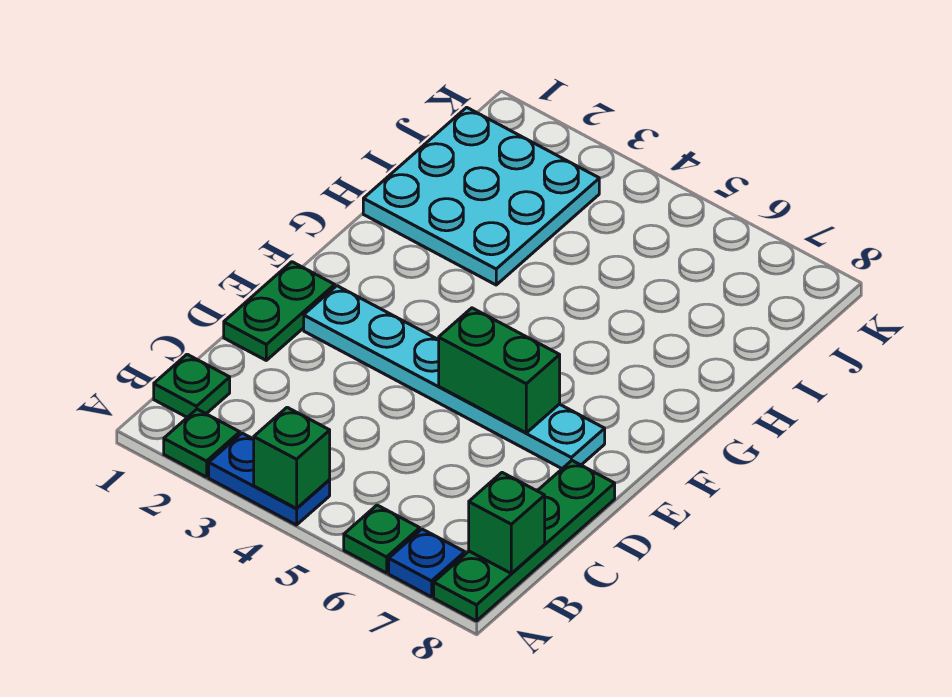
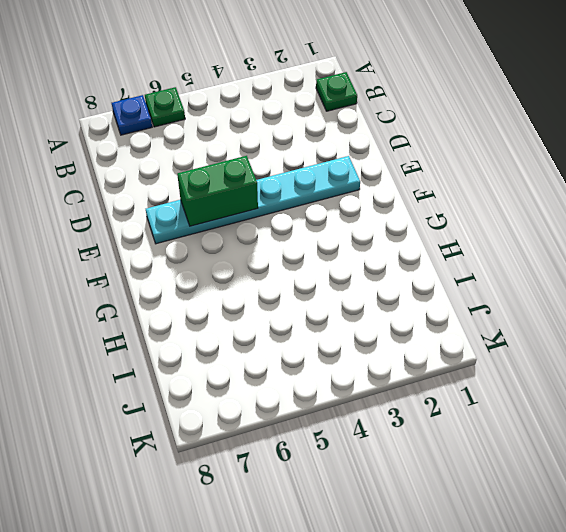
none -> green plate A2 level 1
none -> blue plate A3:A4 level 1
none -> green plate A8:D8 level 1

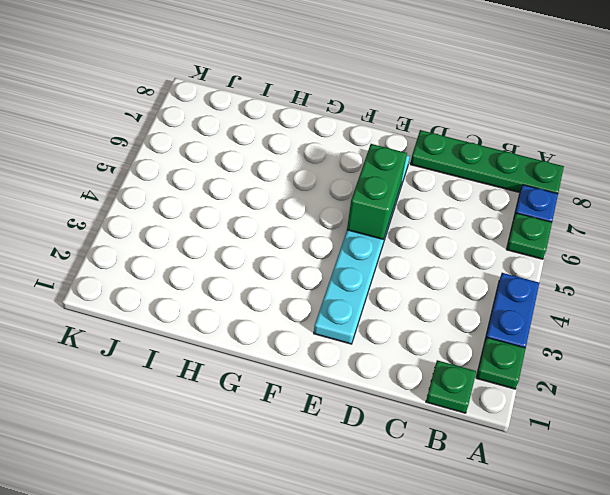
none -> green plate D1:E1 level 1
none -> cyan plate H1:J3 level 1
none -> green brick A4 level 2

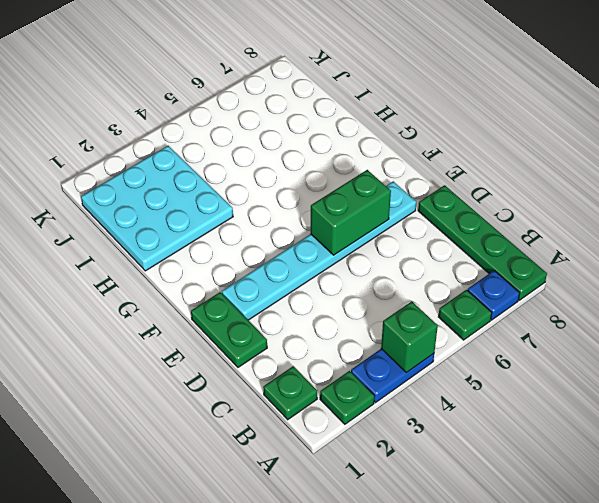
none -> green brick B8 level 2

